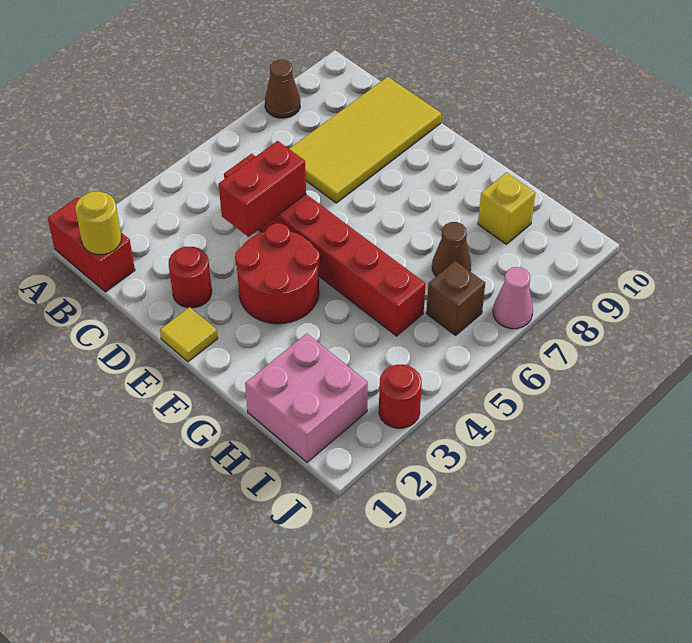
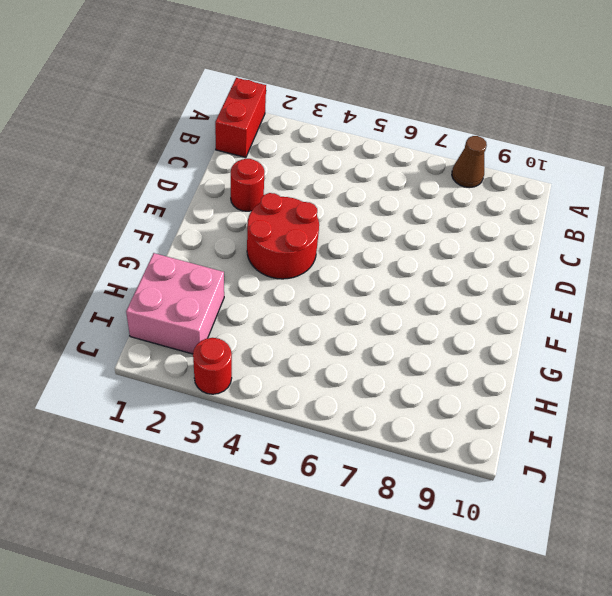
none -> red brick C5:H5 level 1
none -> yellow tile C7:D10 level 1
none -> yellow tile E1 level 1

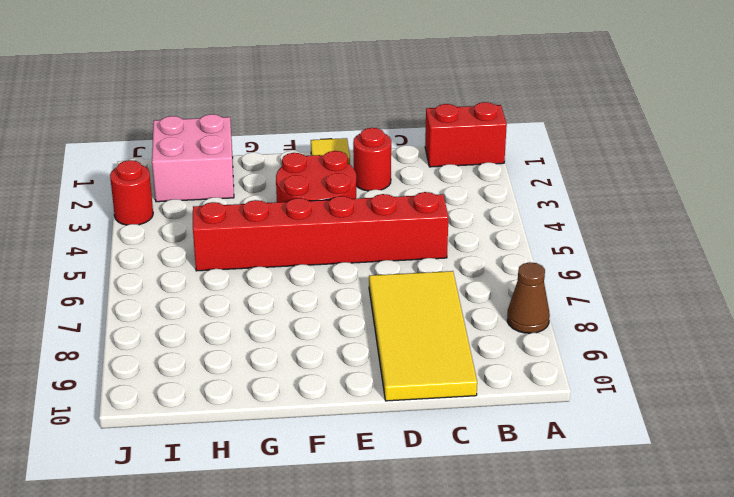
none -> brown cone H7 level 1
none -> yellow brick H9 level 1
none -> brown brick I6 level 1

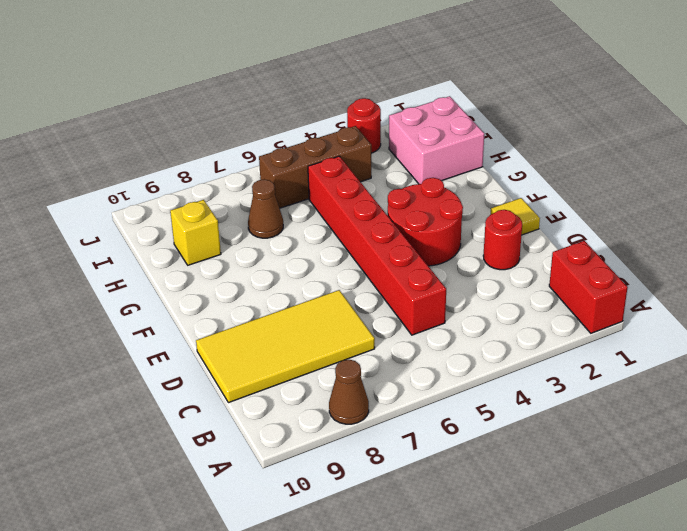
brown brick I4:I6 level 1 -> brown brick I6 level 1
none -> pink cone J7 level 1
none -> yellow round brick B1 level 2
none -> red brick D4:D5 level 2

